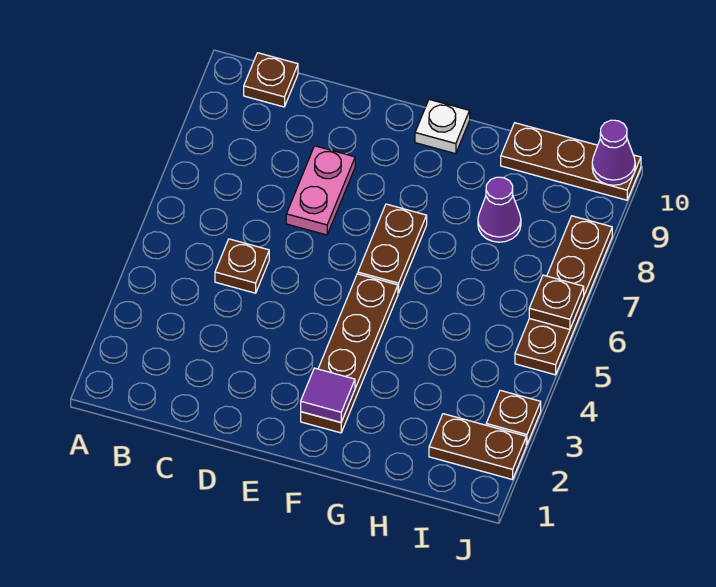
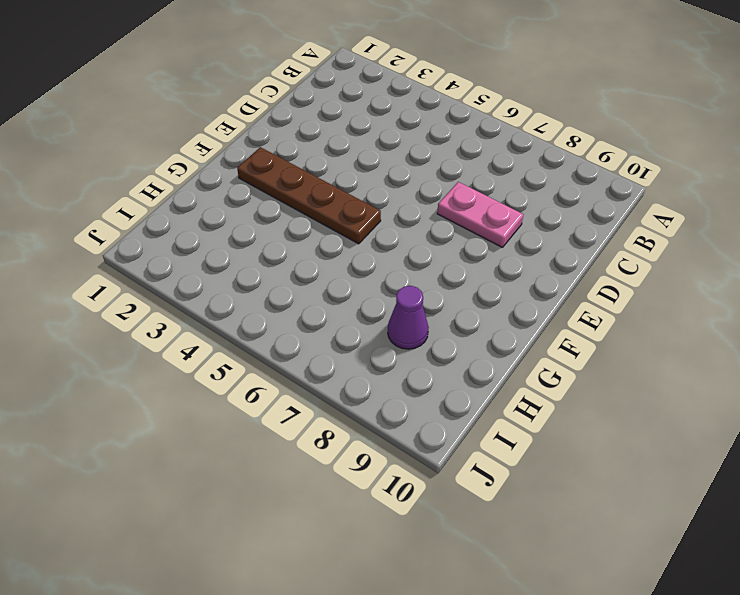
none -> brown plate B10 level 1
none -> brown plate C5 level 1
none -> brown plate F6:F7 level 1

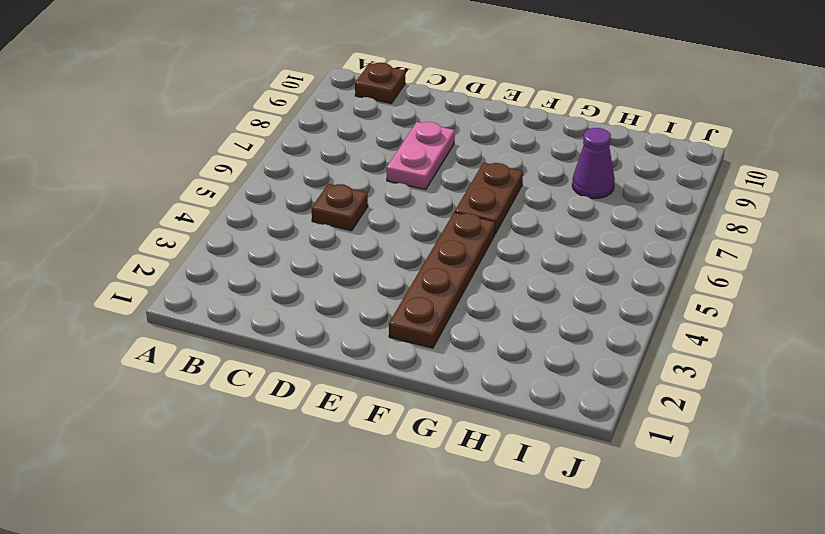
none -> white plate F10 level 1
none -> brown plate H10:J10 level 1
none -> brown plate I2:J2 level 1

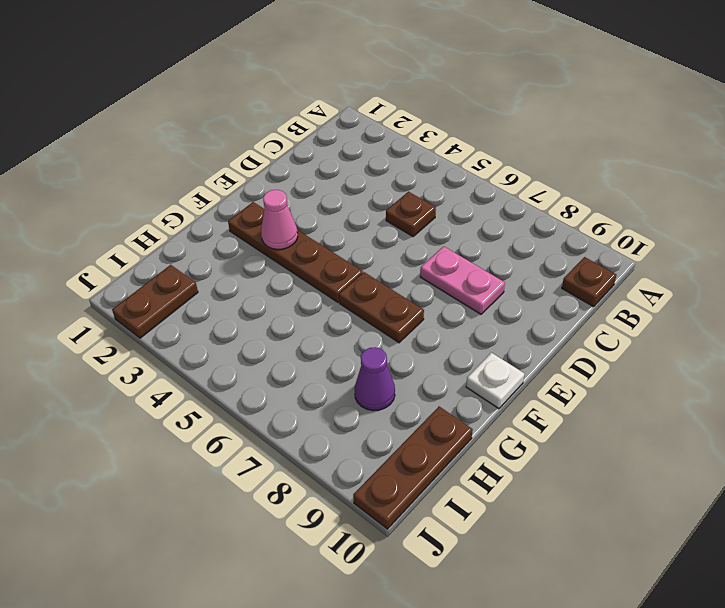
pink cone F3 level 2 -> none
none -> brown plate J3 level 1
none -> brown plate J5:J8 level 1
none -> purple tile F2 level 2

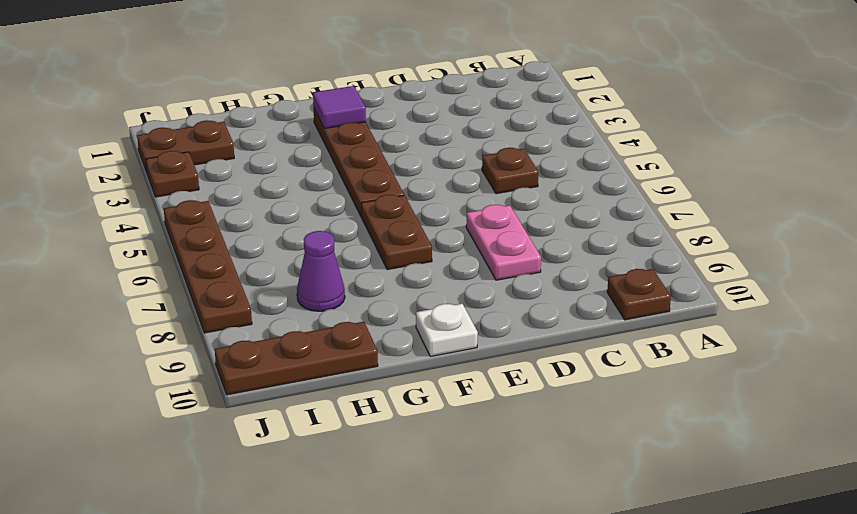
none -> brown plate J6 level 2
none -> purple cone J10 level 2

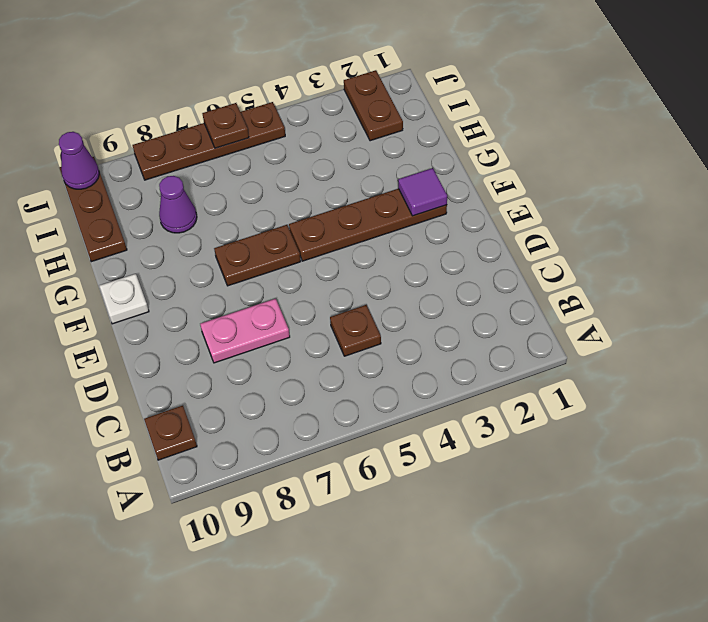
none -> brown plate J3 level 1

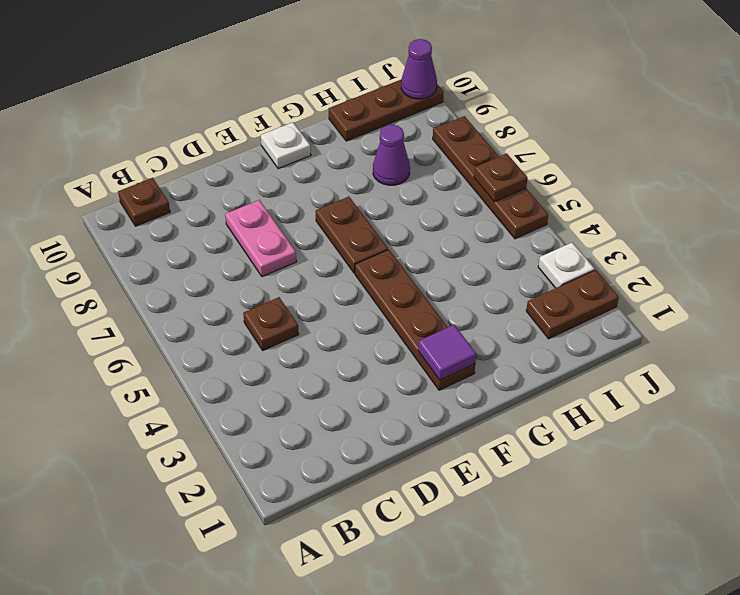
white plate J3 level 1 -> brown plate J3 level 1

